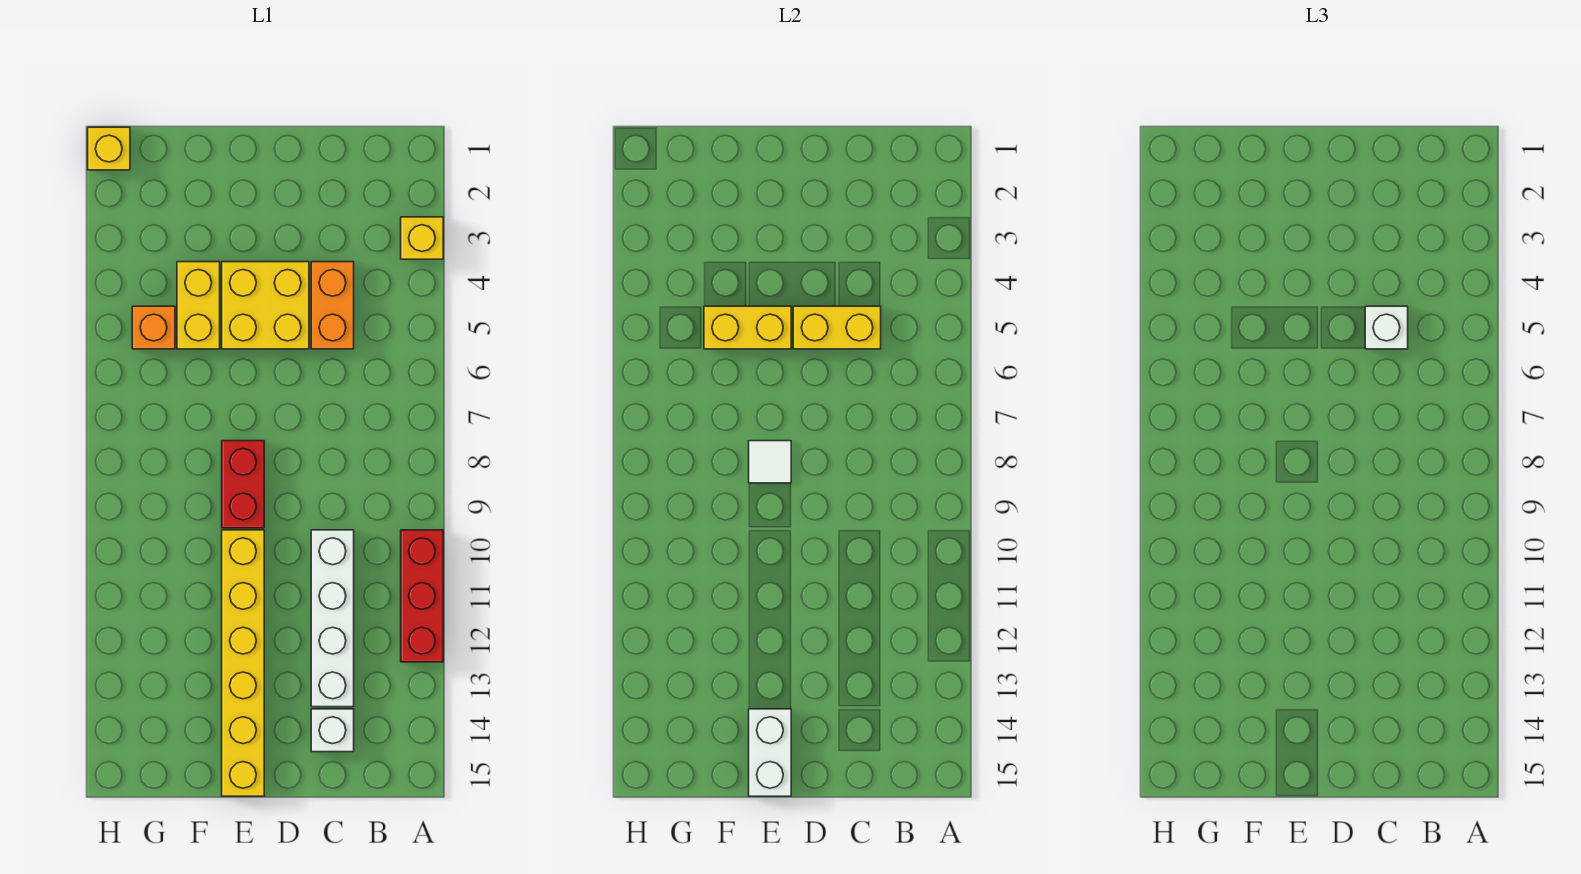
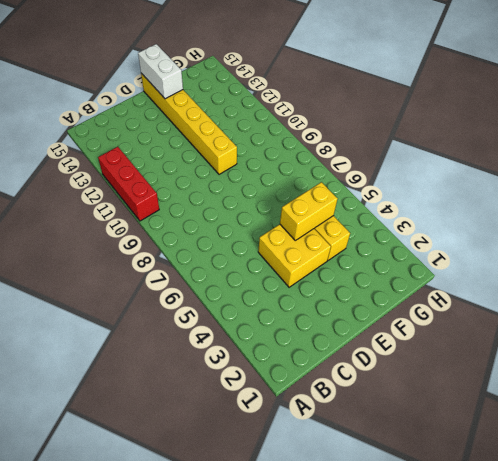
none -> yellow brick A3 level 1
none -> orange brick C4:C5 level 1
none -> white brick C10:C13 level 1

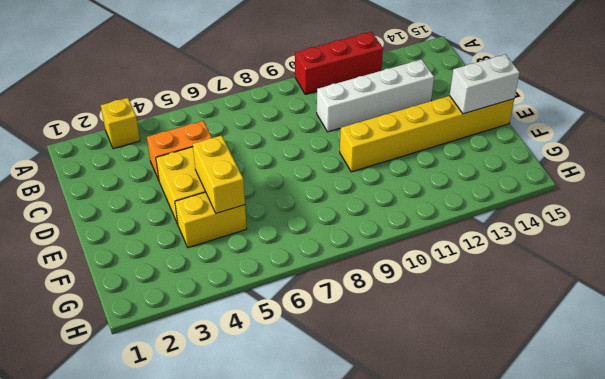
none -> white brick C14 level 1
none -> red brick E8:E9 level 1
none -> orange brick G5 level 1

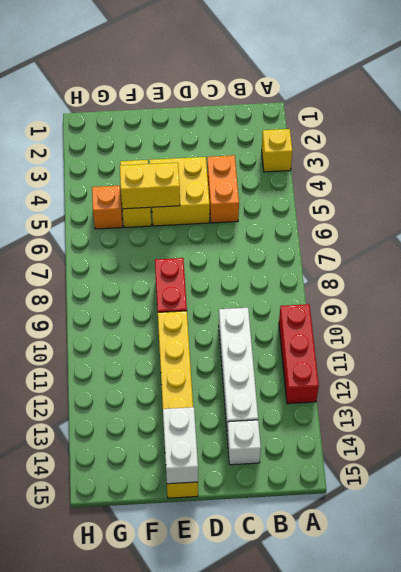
none -> yellow brick H1 level 1
none -> yellow brick C5:D5 level 2
none -> white tile E8 level 2

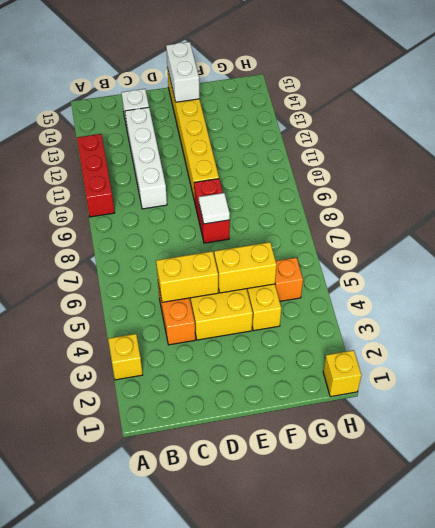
none -> white brick C5 level 3

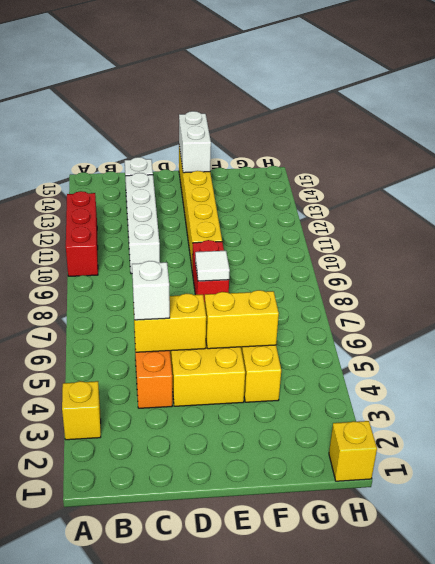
none -> orange brick G5 level 1

